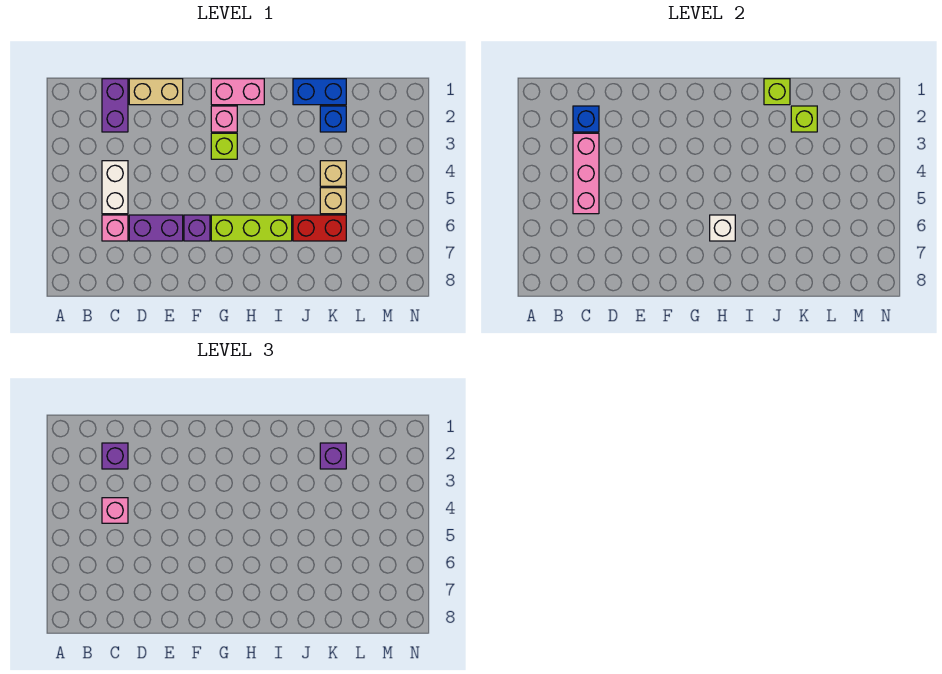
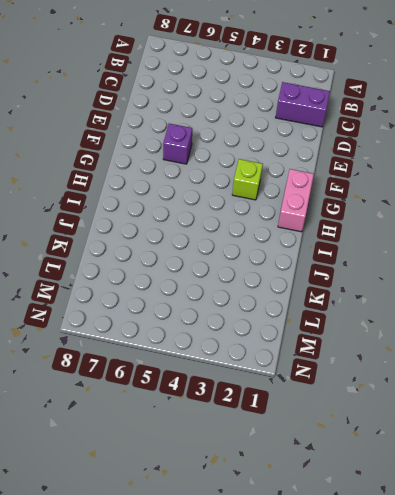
none -> white brick C4:C5 level 1
none -> pink brick C6 level 1
none -> tan brick D1:E1 level 1

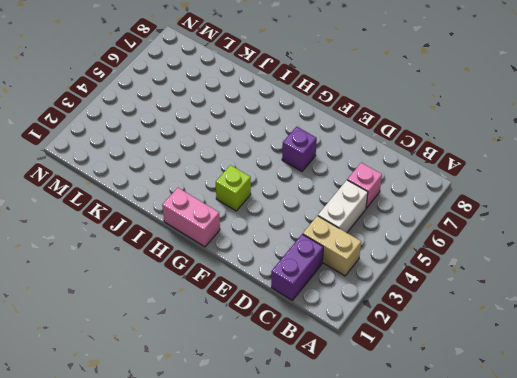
tan brick B3:C3 level 1 -> tan brick D1:E1 level 1
none -> purple brick D6:E6 level 1
none -> pink brick G2 level 1
none -> lime brick G6:I6 level 1

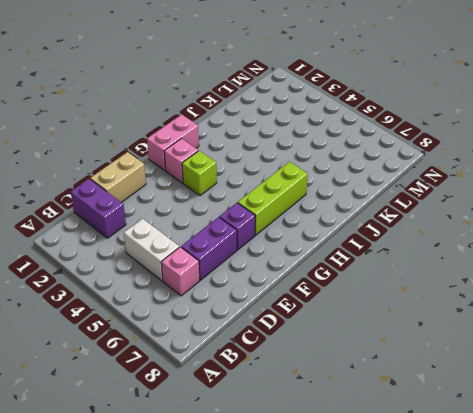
none -> blue brick J1:K1 level 1
none -> red brick J6:K6 level 1
none -> blue brick K2 level 1

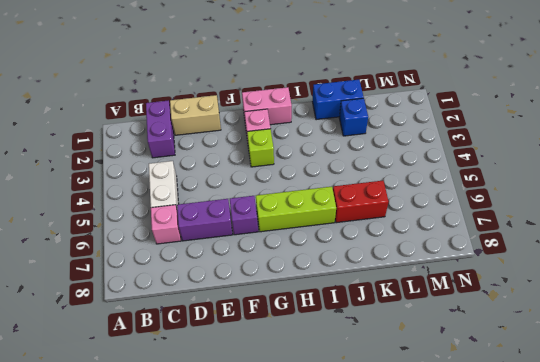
none -> tan brick K4 level 1
none -> tan brick K5 level 1
none -> blue brick C2 level 2

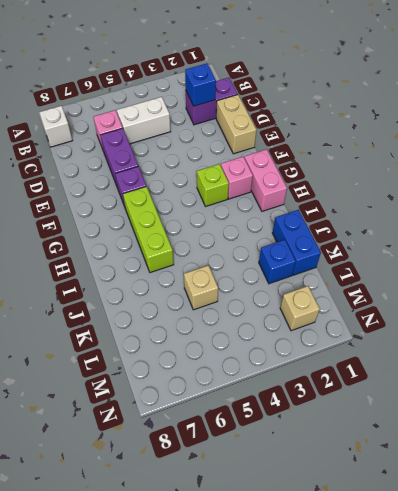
white brick B8 level 1 -> white brick H6 level 2
tan brick M2 level 1 -> tan brick K4 level 1
none -> red brick J6:K6 level 1
none -> pink brick C3:C5 level 2
none -> lime brick J1 level 2

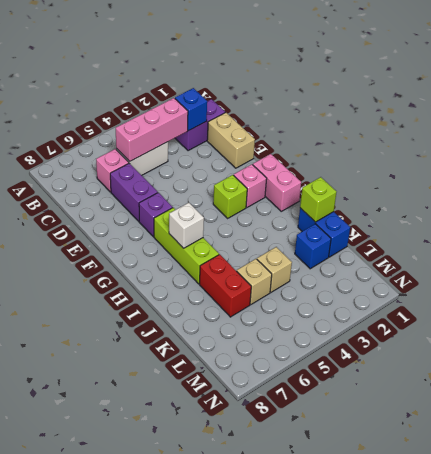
none -> lime brick K2 level 2
none -> purple brick C2 level 3
none -> pink brick C4 level 3

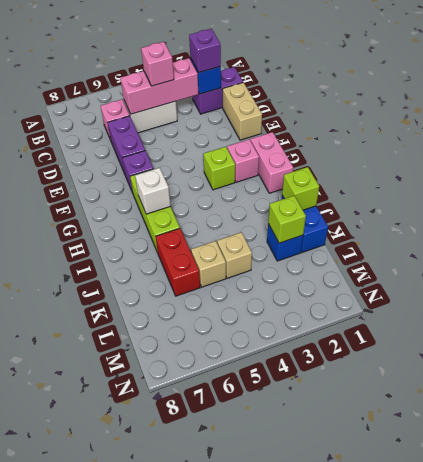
none -> purple brick K2 level 3

